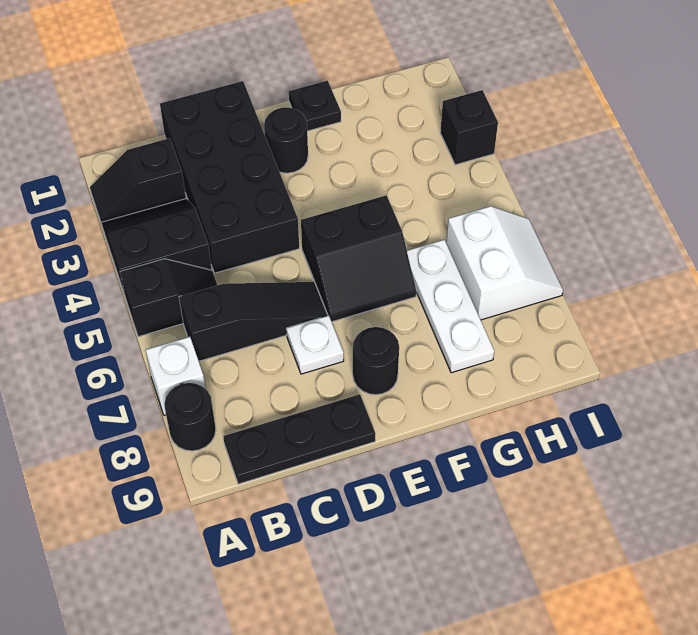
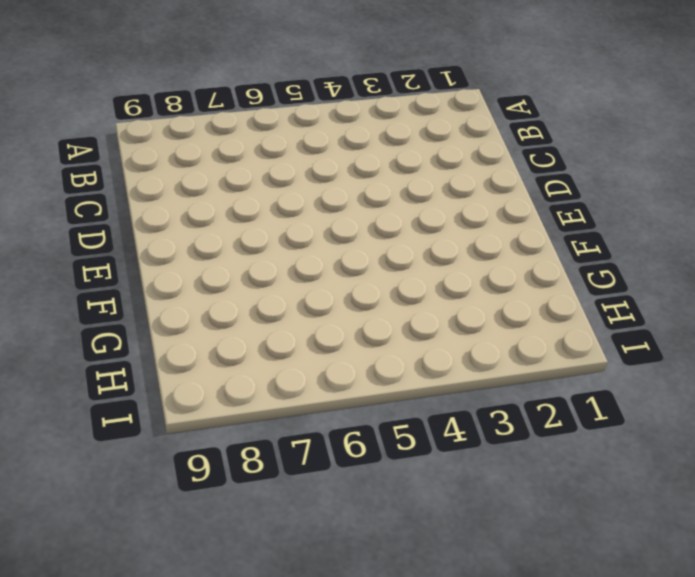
none -> black slope A2:B2 level 1 top B
none -> black slope A3:B4 level 1 top 4
none -> black slope A5:B5 level 1 top A

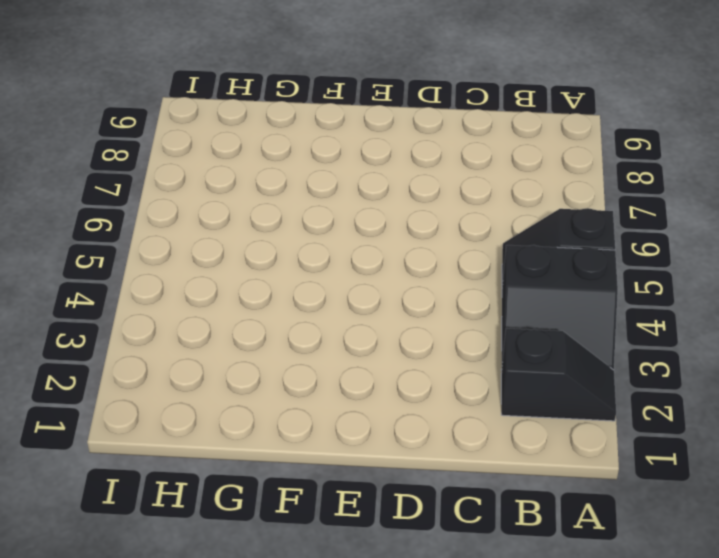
none -> white brick A7 level 1
none -> black round brick A8 level 1
none -> black slope B6:D6 level 1 top B

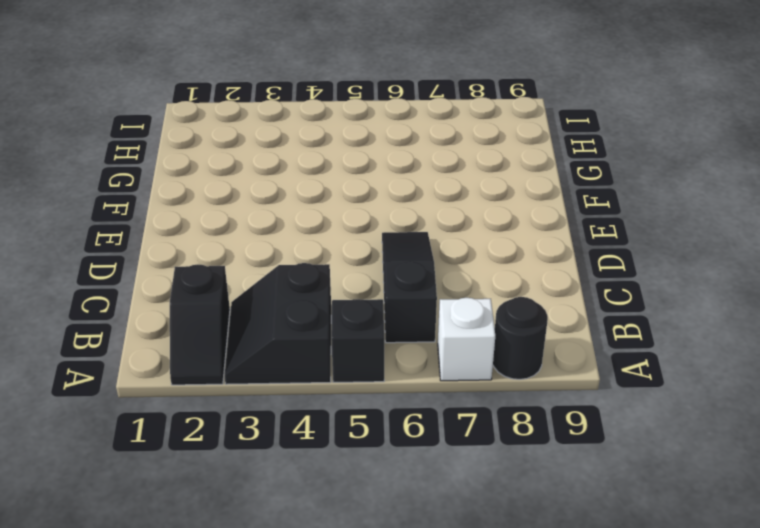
none -> black plate B9:D9 level 1
none -> black brick C1:D4 level 1
none -> white plate D7 level 1

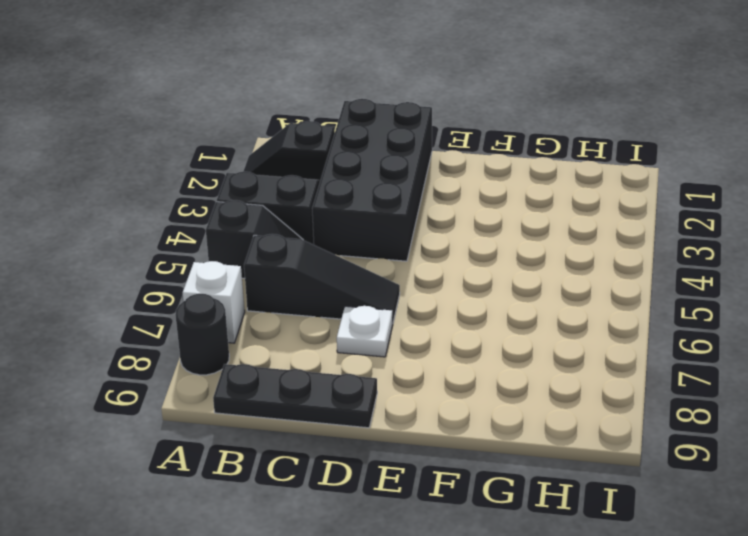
none -> black round brick E2 level 1
none -> black slope E5:F6 level 1 top 5
none -> black round brick E8 level 1

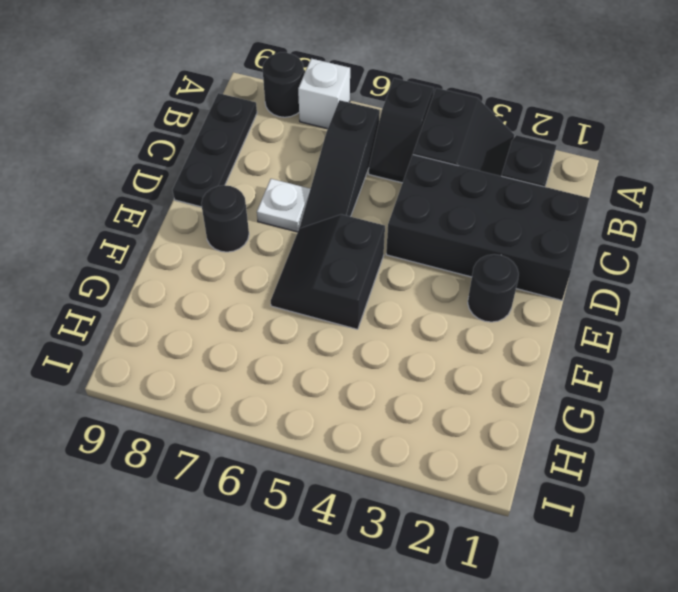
none -> black plate F1 level 1
none -> white plate G6:G8 level 1
none -> white slope H6:I7 level 1 top H

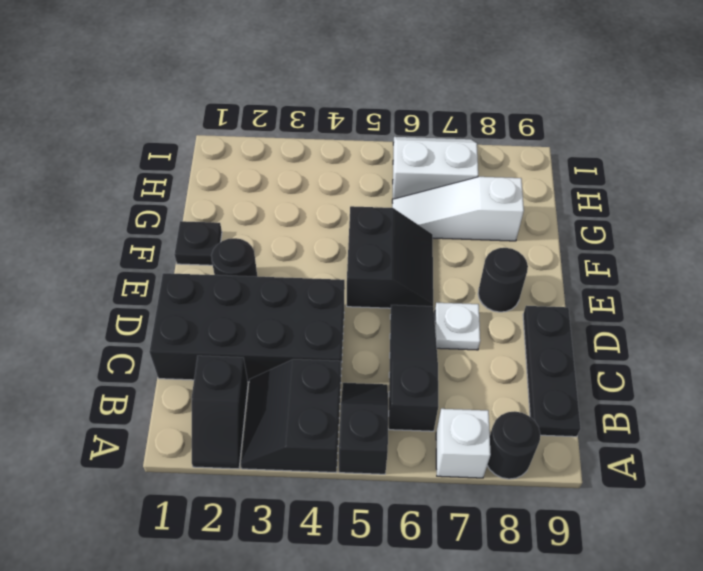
white slope G6:G8 level 1 top 8 -> white plate G6:G8 level 1
none -> black brick I3 level 1

